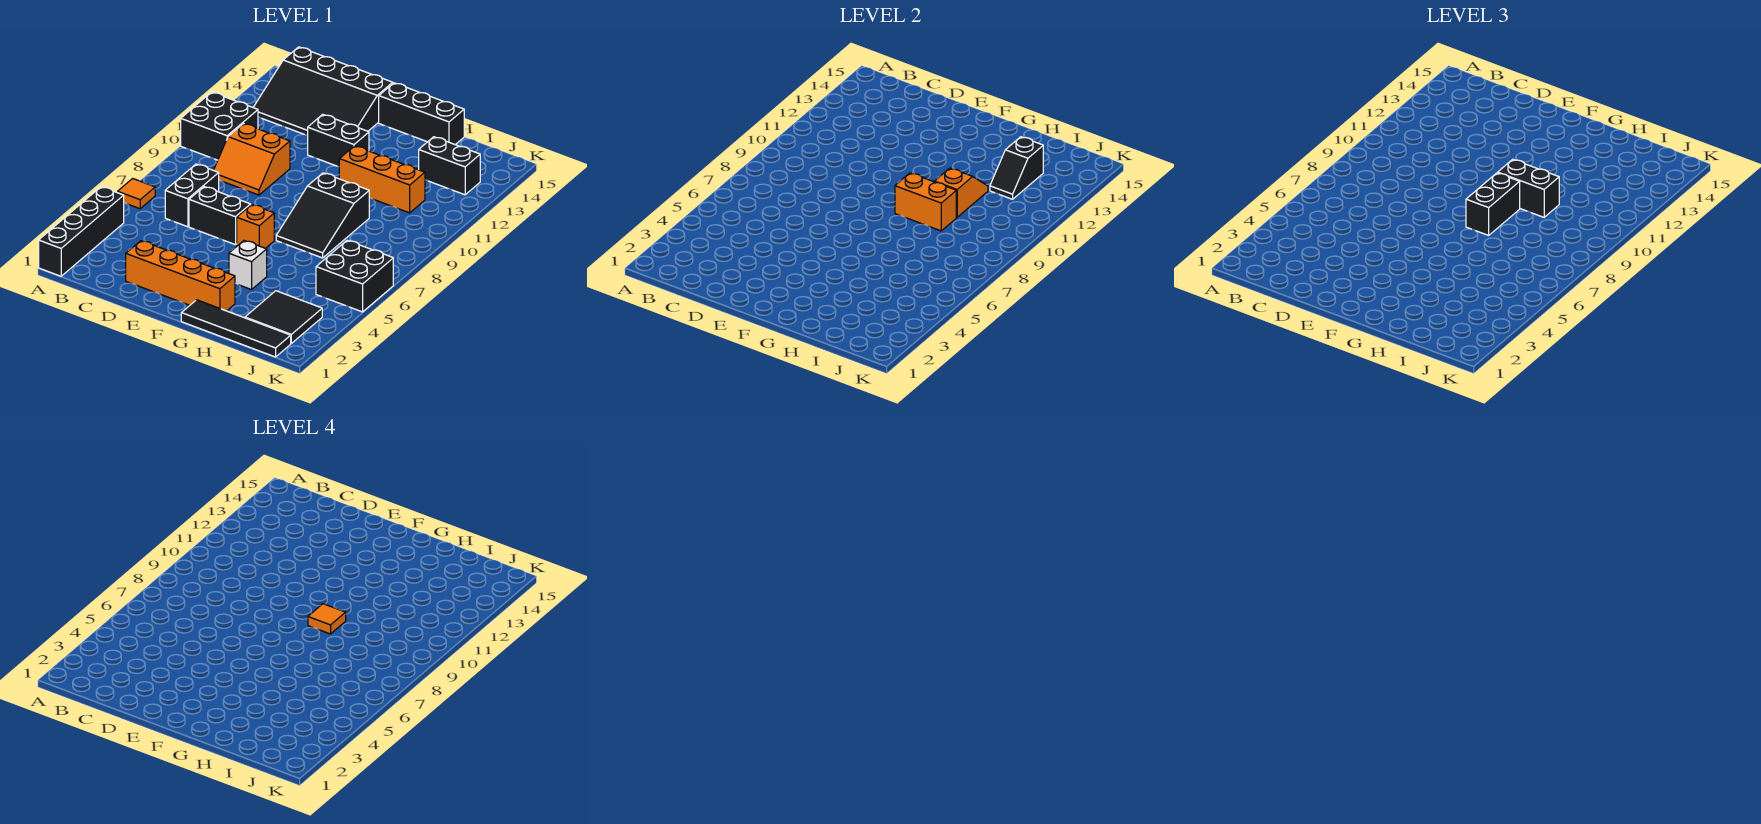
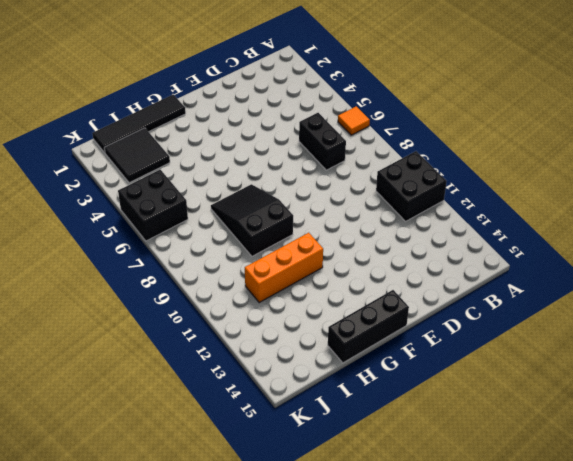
none -> black brick A1:A4 level 1
none -> black slope B13:E15 level 1 top 15
none -> orange slope C9:D10 level 1 top 10

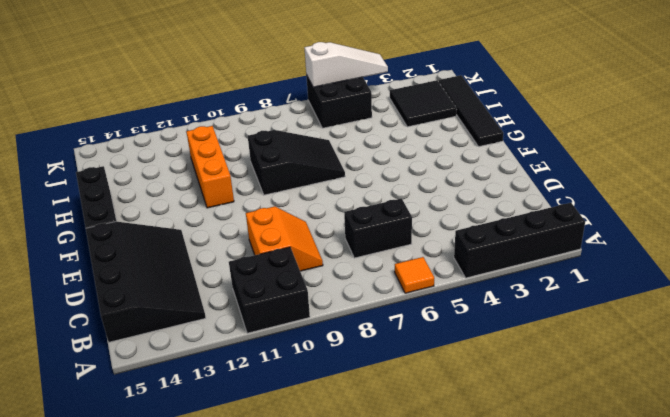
white slope K4:K6 level 2 top 6 -> none
none -> orange brick D2:G2 level 1
none -> black brick D6:E6 level 1
none -> black brick E12:F12 level 1

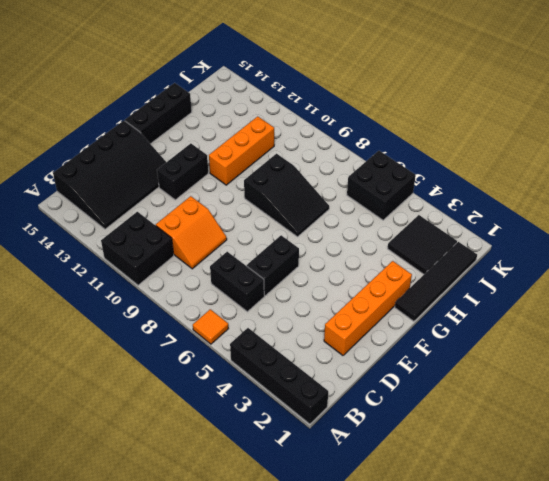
none -> orange brick F6 level 1
none -> white brick G4 level 1
none -> black brick I13:J13 level 1

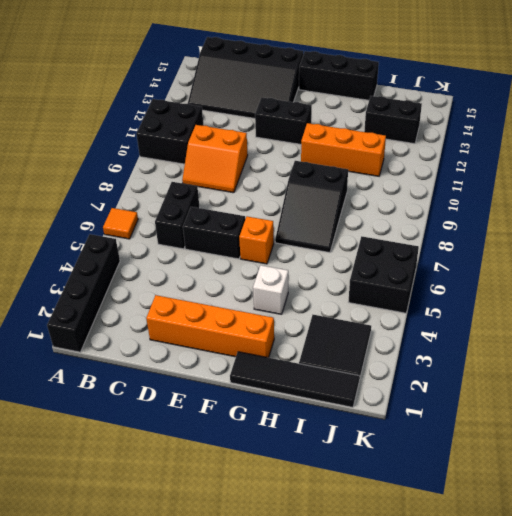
none -> orange brick G9:H9 level 2
none -> orange slope H10:H11 level 2 top 10
none -> black slope I12:I13 level 2 top 13

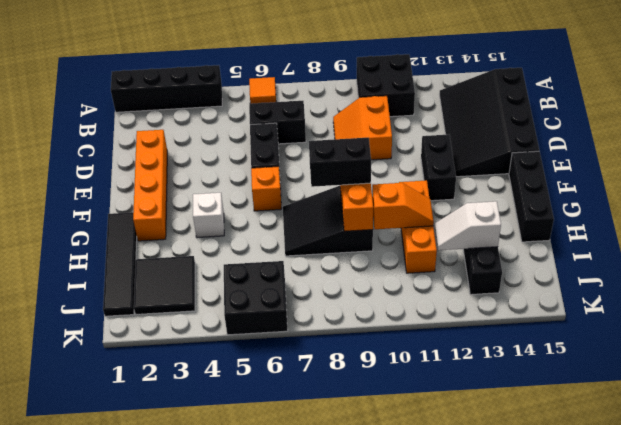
white slope I12:I13 level 2 top 13 -> black slope I12:I13 level 2 top 13
none -> black brick G10:H10 level 3
none -> orange tile G9 level 4

